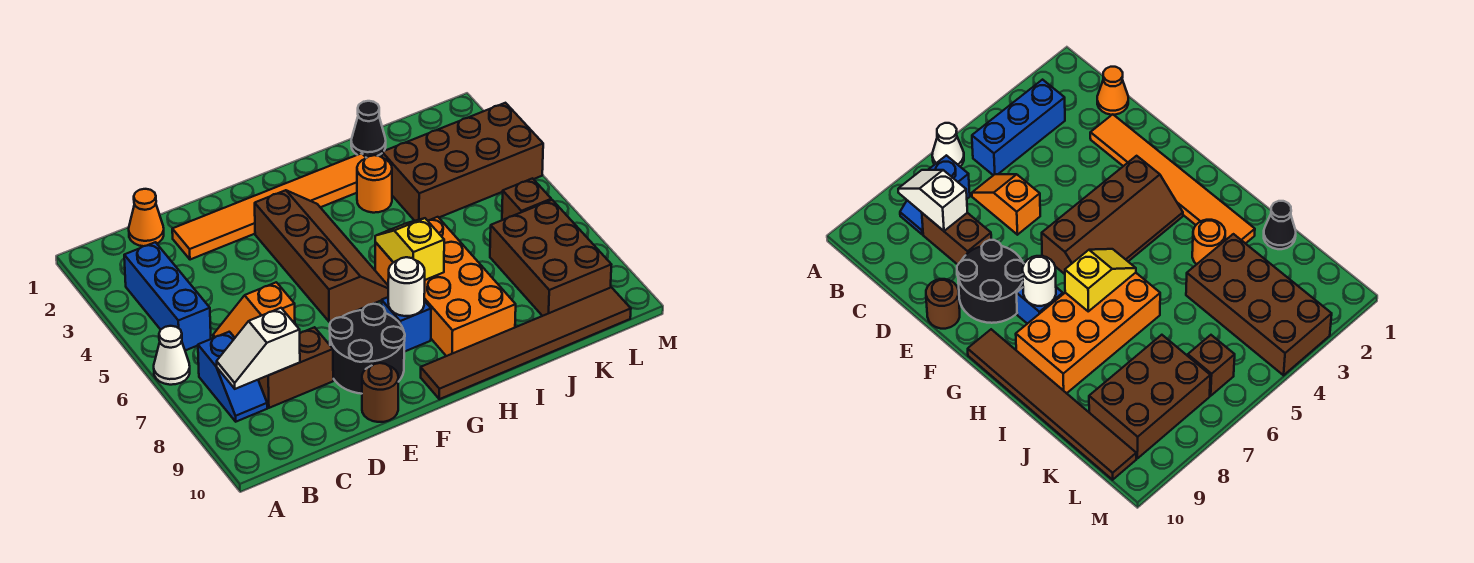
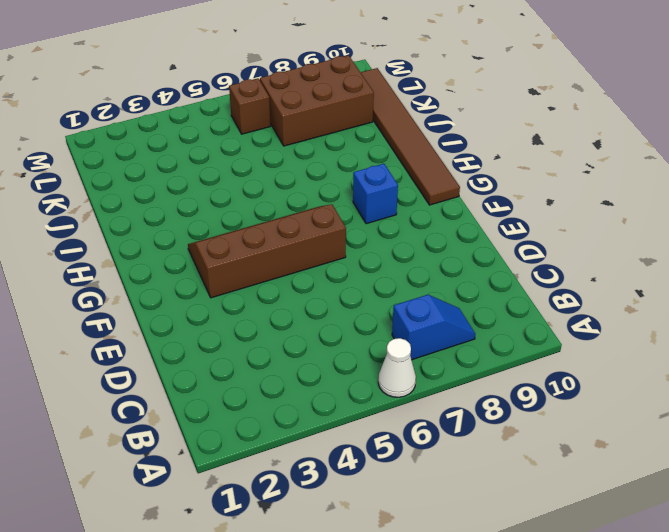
none -> blue brick B3:B5 level 1
none -> orange cone C1 level 1
none -> orange slope C6:D6 level 1 top D

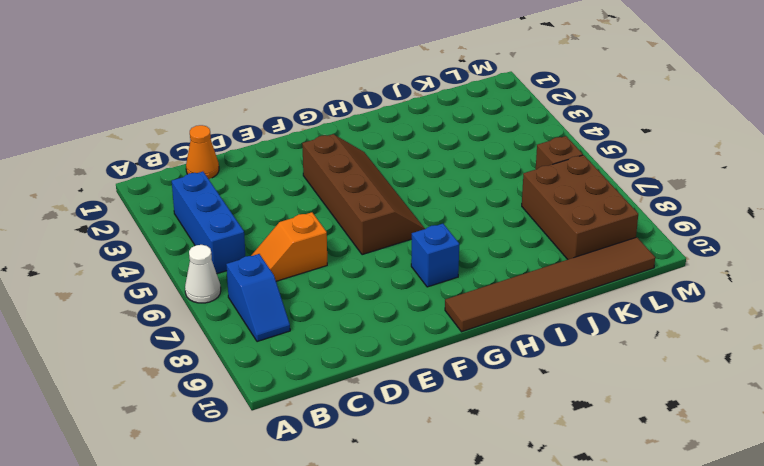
none -> brown brick C8:D8 level 1
none -> orange tile D2:I2 level 1
none -> black round brick E8:F9 level 1

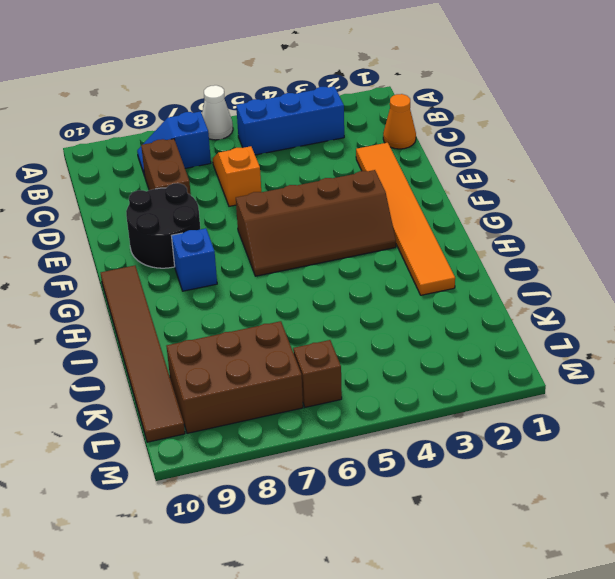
none -> brown round brick E10 level 1
none -> orange brick H6:I9 level 1
none -> orange round brick I3 level 1

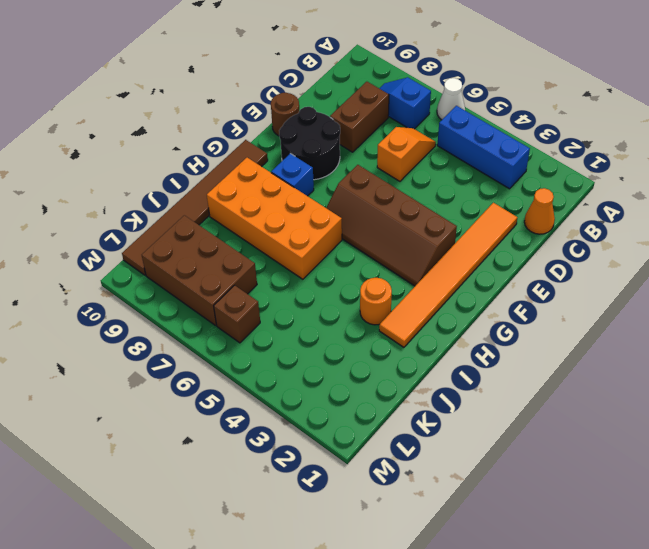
none -> black cone J1 level 1
none -> brown brick J3:M4 level 1
none -> white slope B8:C8 level 2 top C

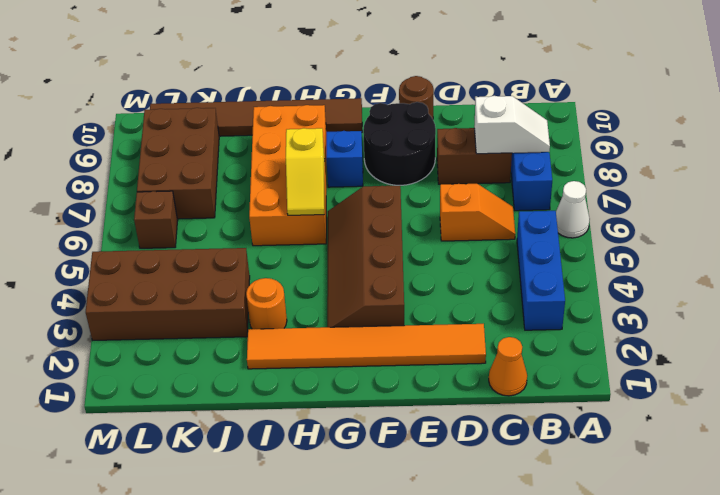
none -> black cone J1 level 1
none -> white round brick G8 level 2

